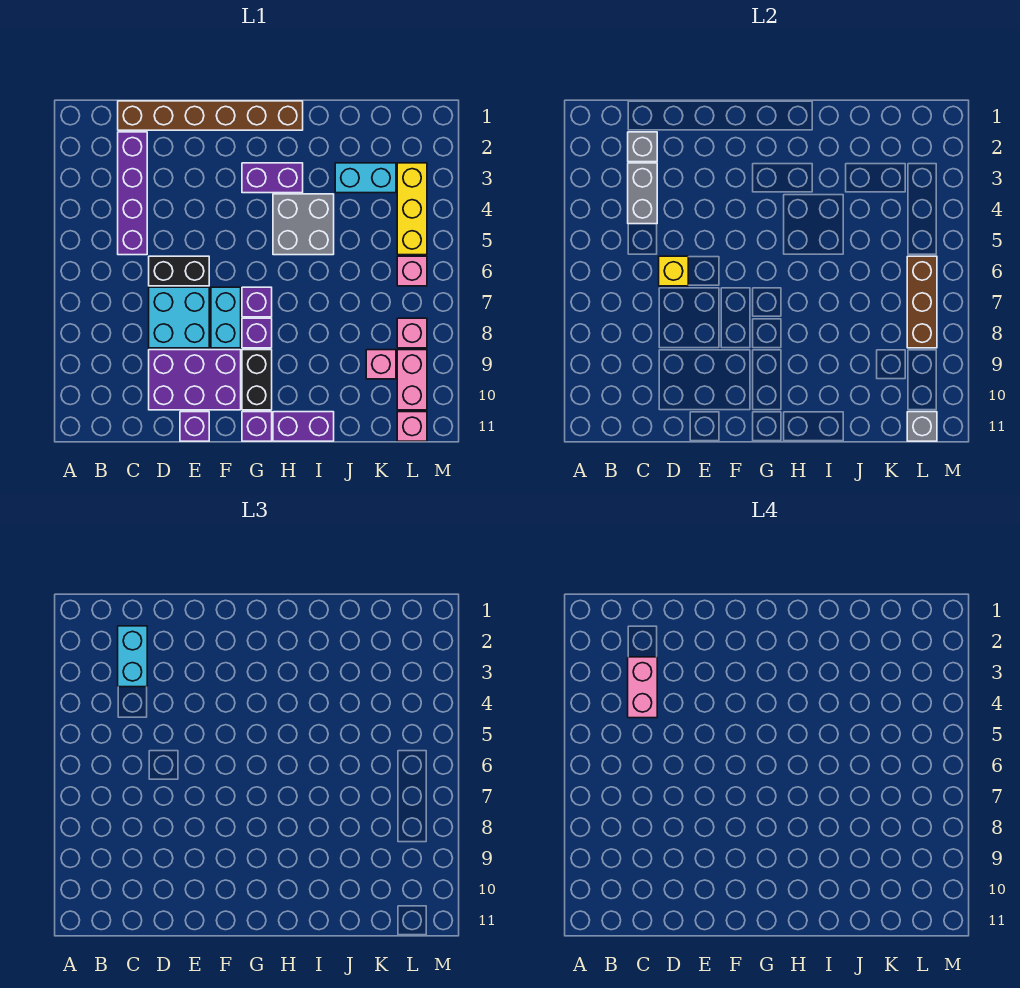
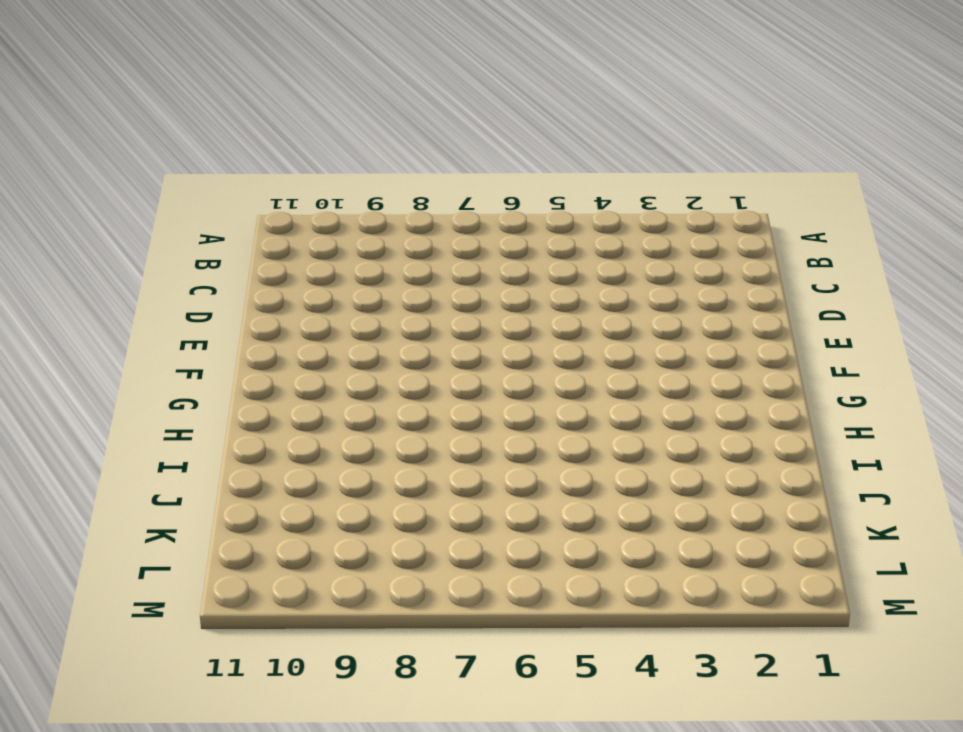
none -> brown brick C1:H1 level 1
none -> purple brick C2:C5 level 1
none -> black brick D6:E6 level 1

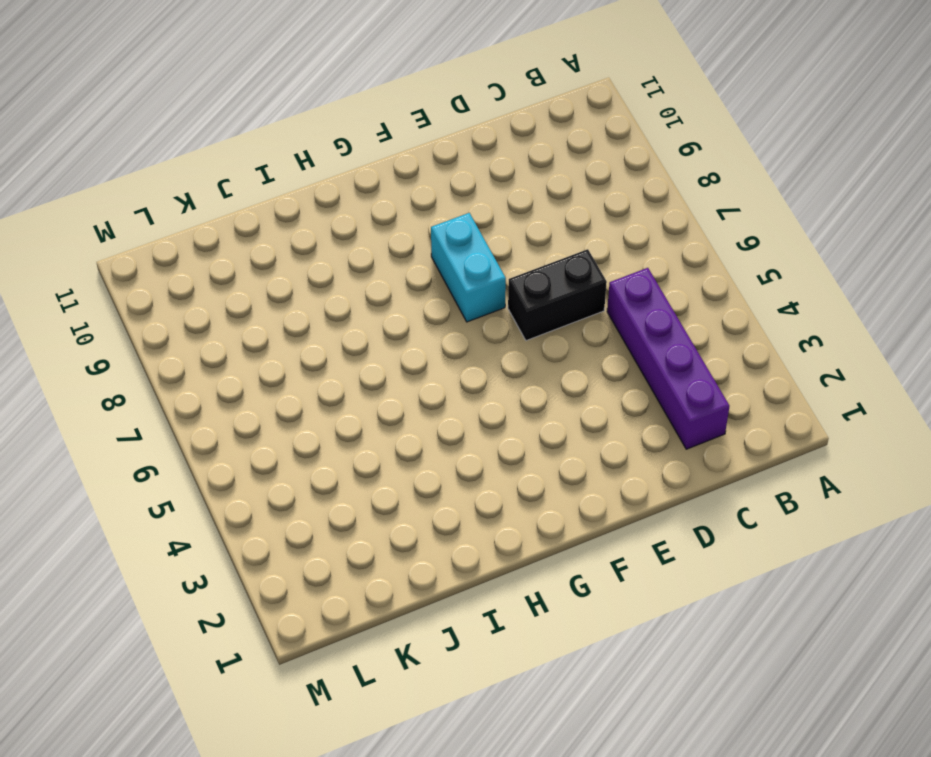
none -> brown brick C1:H1 level 1
none -> cyan brick D7:E8 level 1
none -> purple brick D9:F10 level 1

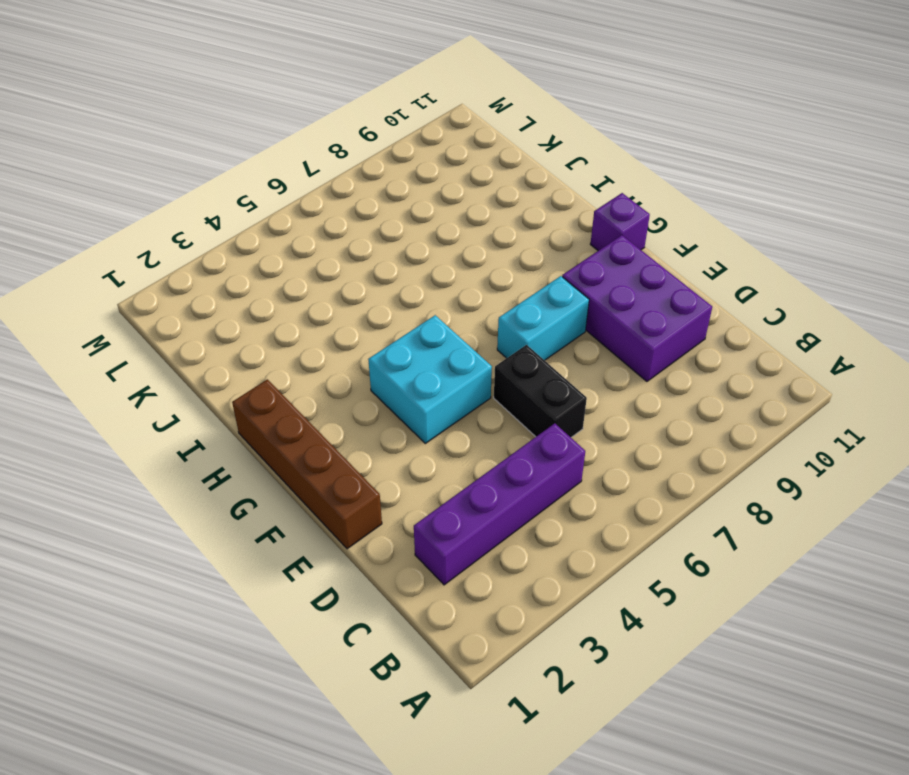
brown brick E1:H1 level 1 -> brown brick C1:H1 level 1
cyan brick F4:G5 level 1 -> cyan brick D7:E8 level 1
none -> purple brick E11 level 1
none -> purple brick G3:H3 level 1
none -> purple brick G7 level 1

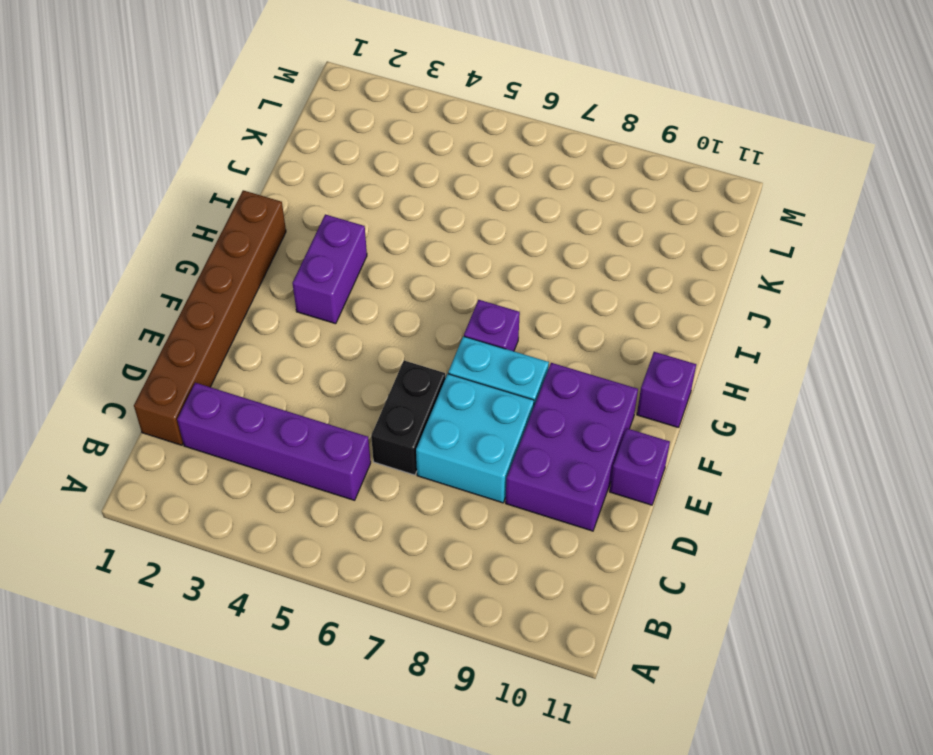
none -> purple brick G8 level 1
none -> black brick G9:G10 level 1
none -> grey brick H4:I5 level 1

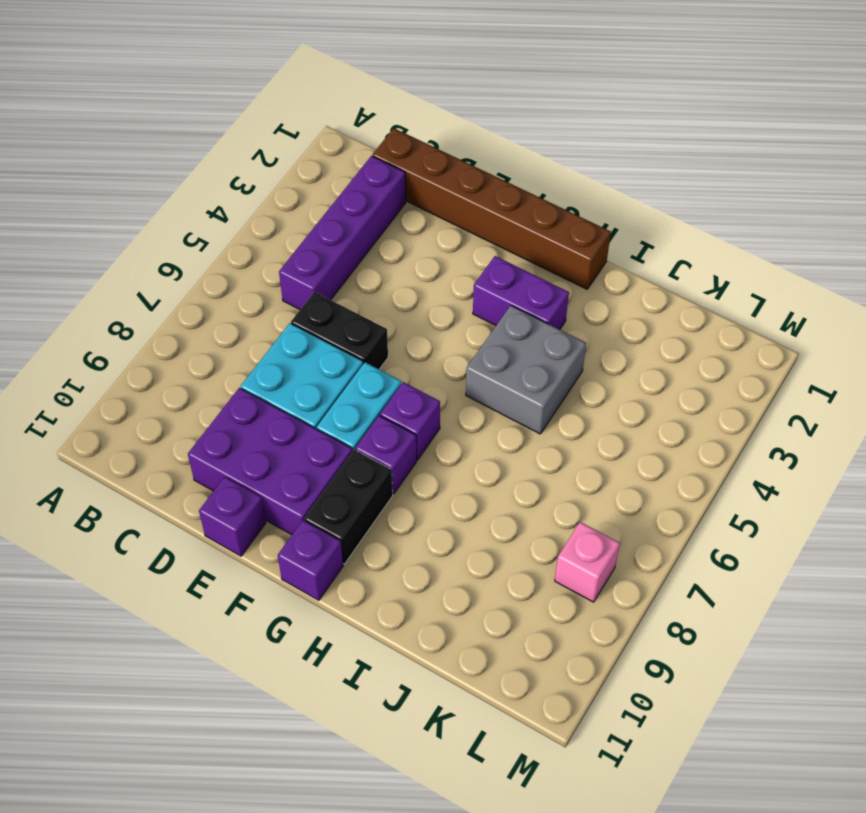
none -> purple brick H11:I11 level 1
none -> cyan brick J3:K3 level 1
none -> pink brick K9 level 1

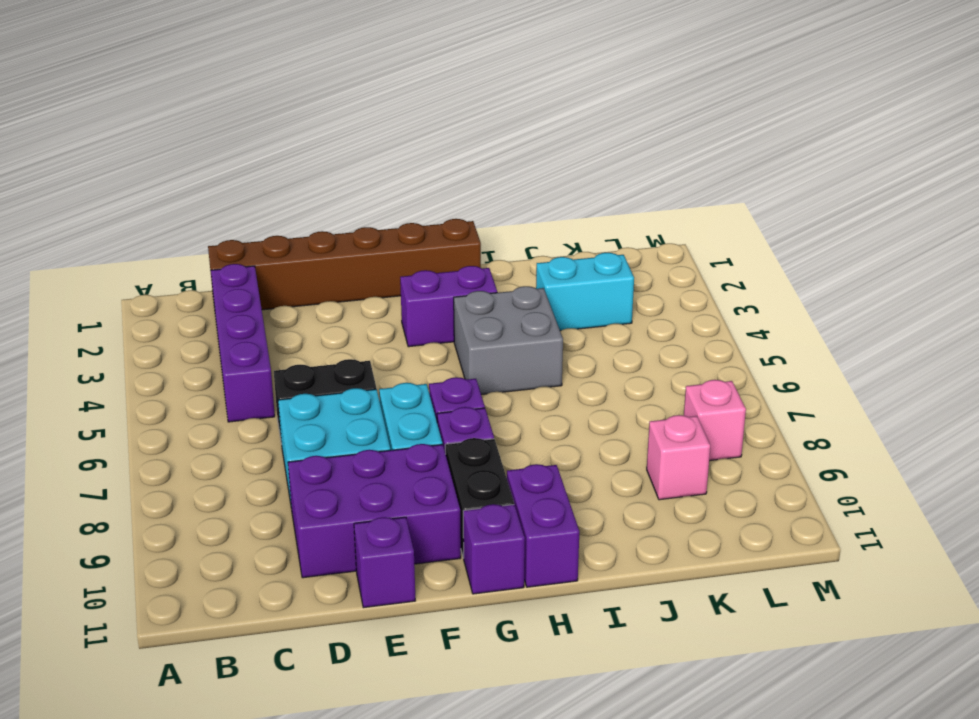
purple brick H10:H11 level 1 -> purple brick H11:I11 level 1
none -> yellow brick L3:L5 level 1
none -> pink brick L6 level 1
none -> pink brick L9:L10 level 1

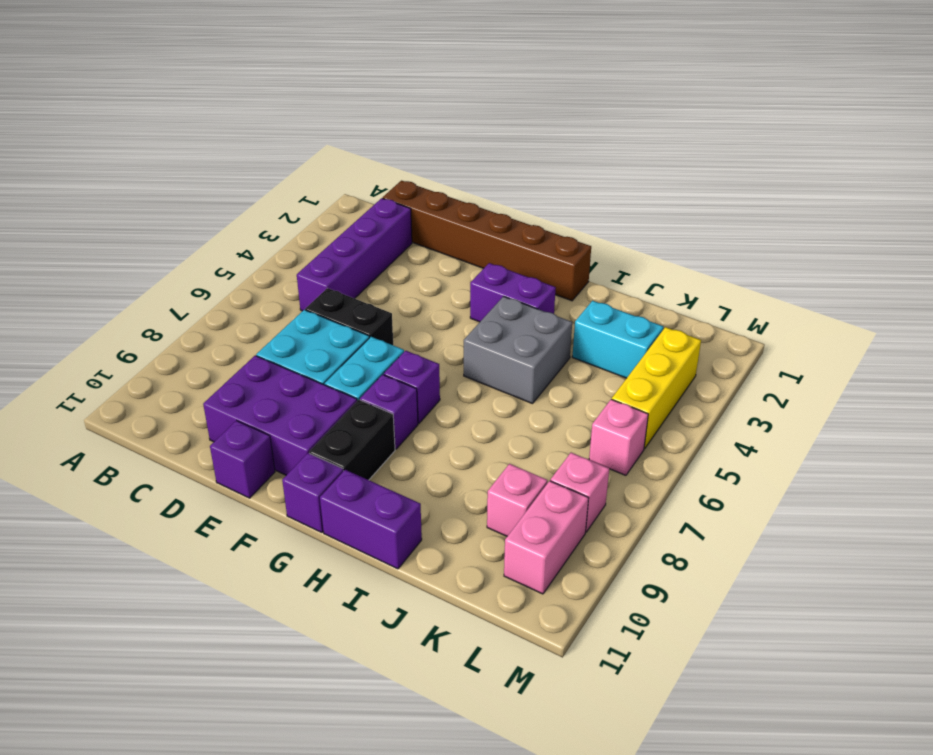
none -> pink brick L11 level 1
none -> grey brick C2 level 2
none -> grey brick C3:C4 level 2

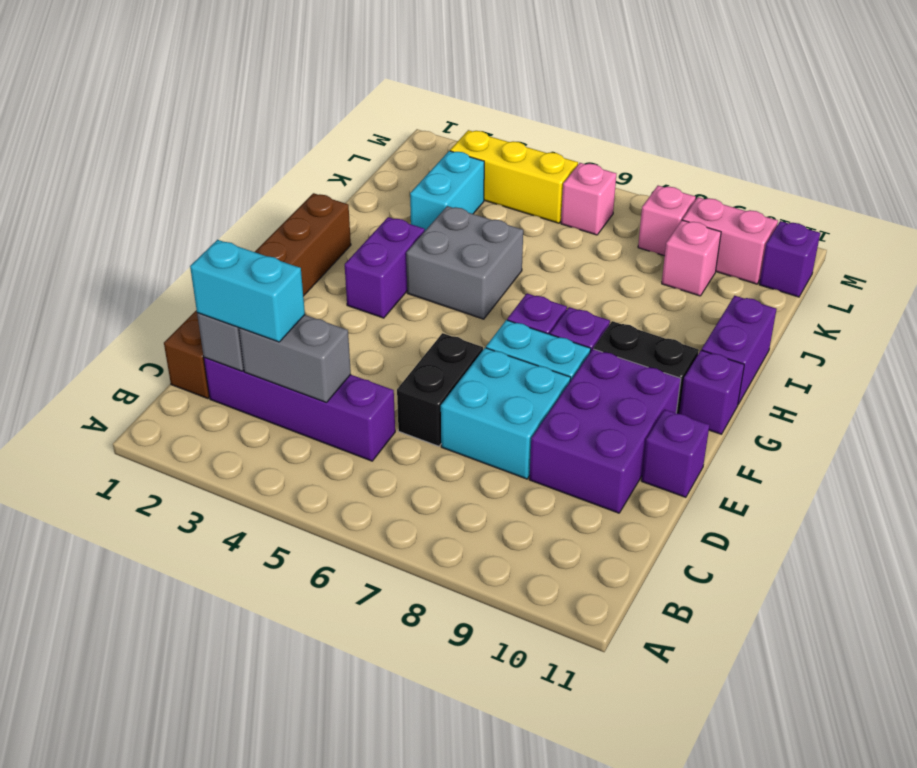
purple brick L11 level 1 -> pink brick L11 level 1
none -> yellow brick D6 level 2
none -> brown brick L6:L8 level 2
none -> grey brick L11 level 2

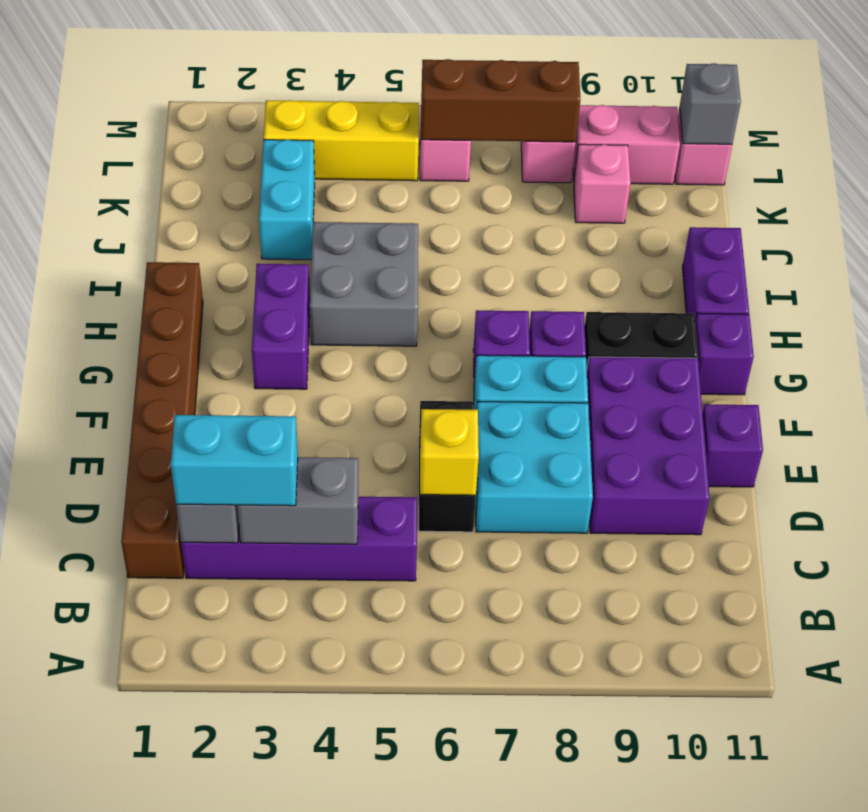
none -> pink brick C3:C4 level 4

